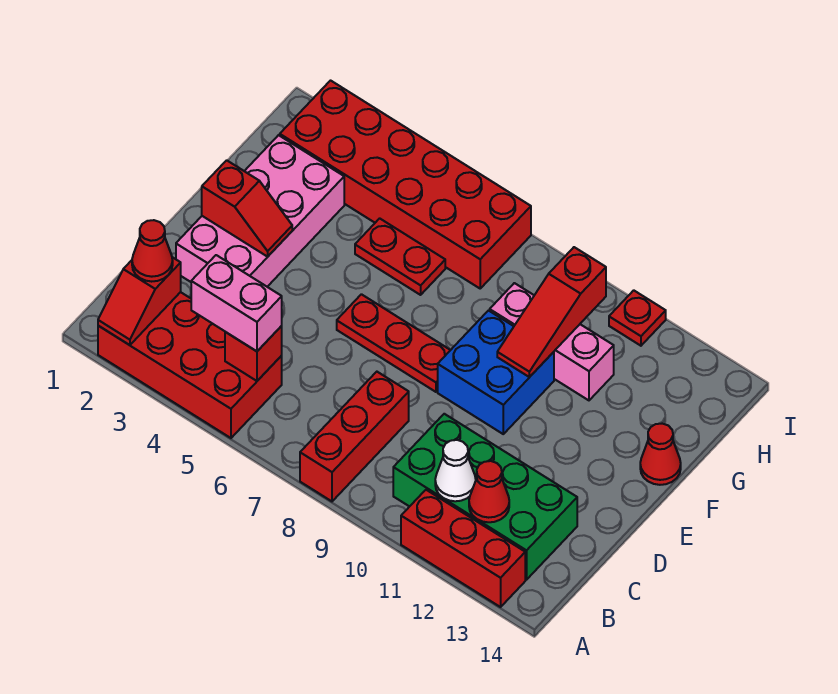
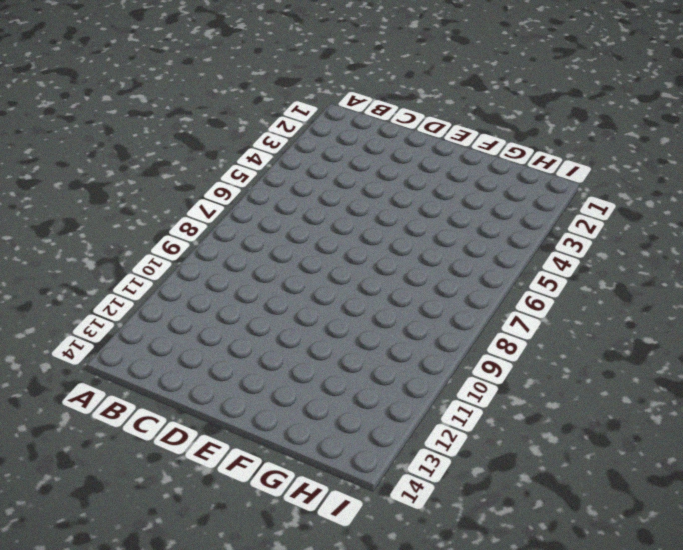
none -> red brick A2:B5 level 1
none -> red brick A8:C8 level 1
none -> red brick A11:A13 level 1

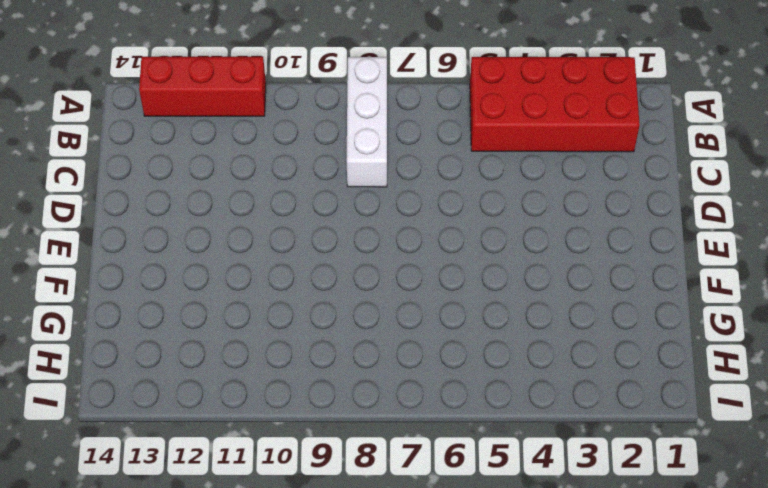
white brick A8:C8 level 1 -> red brick A8:C8 level 1
none -> green brick B10:C13 level 1
none -> pink brick D2:G3 level 1
none -> red plate E6:E8 level 1

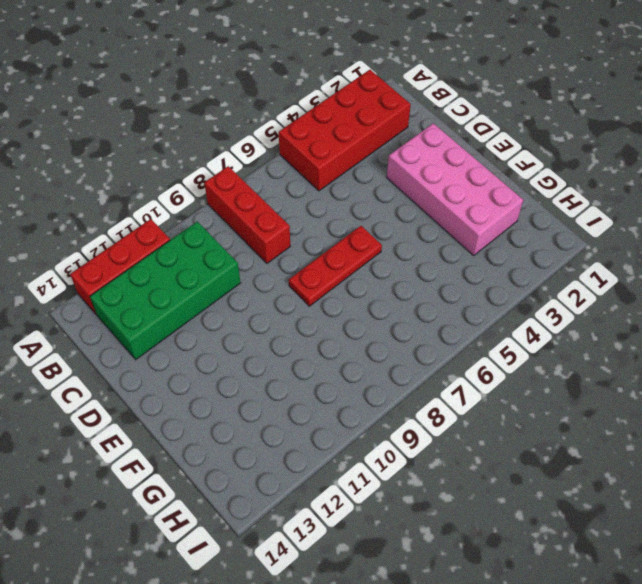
none -> blue brick E9:F10 level 1
none -> red cone F14 level 1
none -> red plate G5:G6 level 1

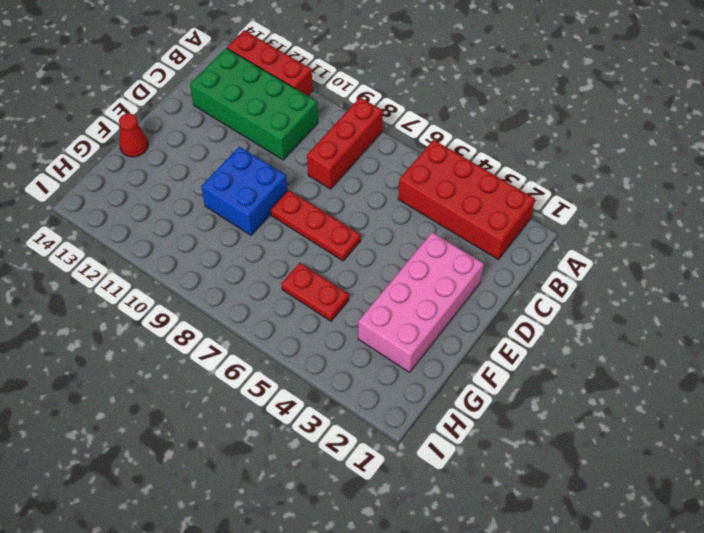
none -> pink brick G9:G11 level 1
none -> red brick H2:I7 level 1
none -> red plate I11 level 1

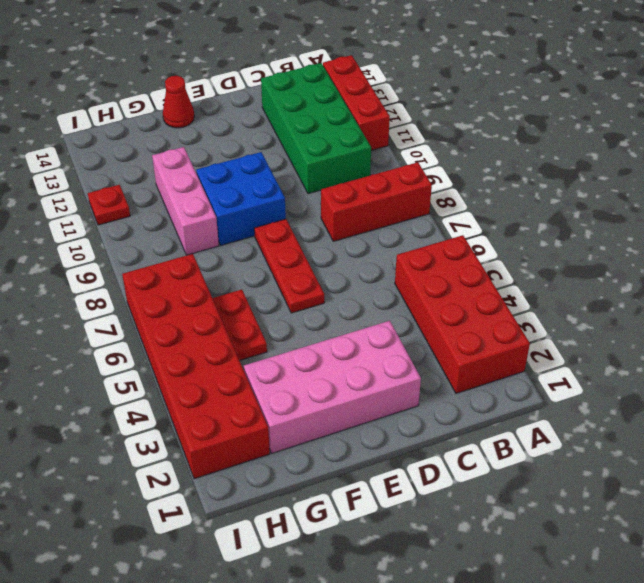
none -> red slope A2:B2 level 2 top B
none -> red brick B5 level 2
none -> white cone B11 level 2

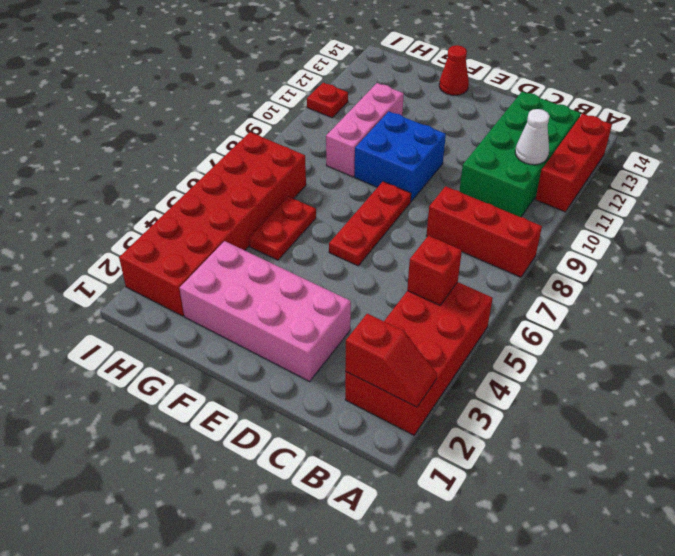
none -> red cone B12 level 2
none -> red slope E2:E3 level 2 top 2
none -> red slope F10:H10 level 2 top H

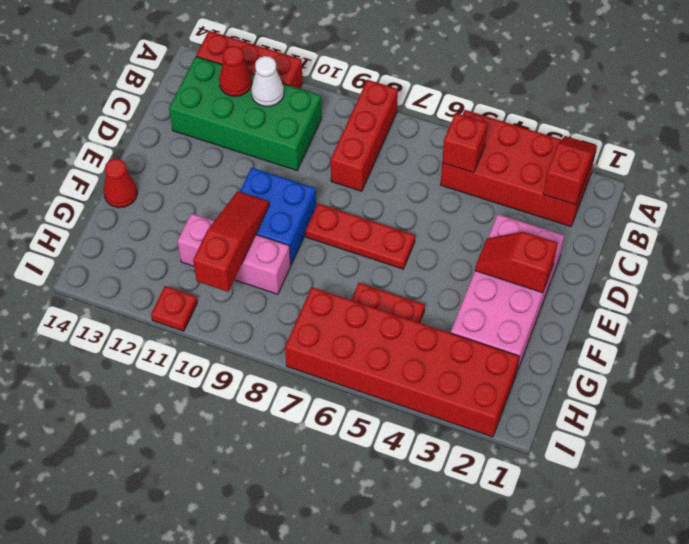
none -> red cone B2 level 3
none -> pink brick B4:B5 level 3

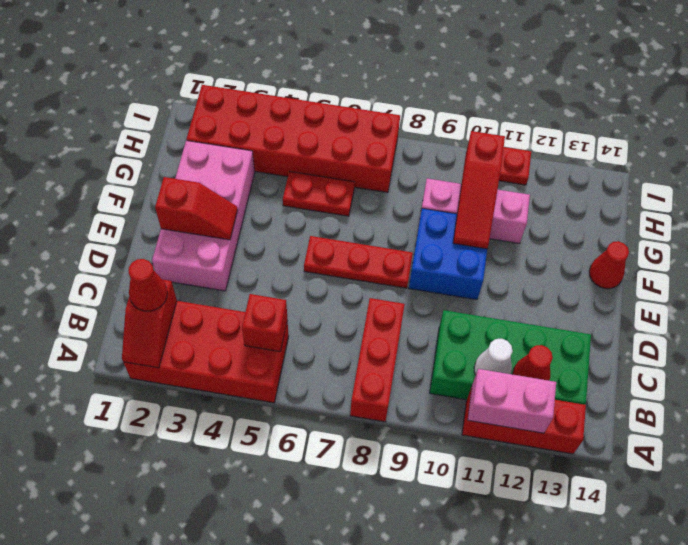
pink brick A11:A12 level 2 -> pink brick B4:B5 level 3

